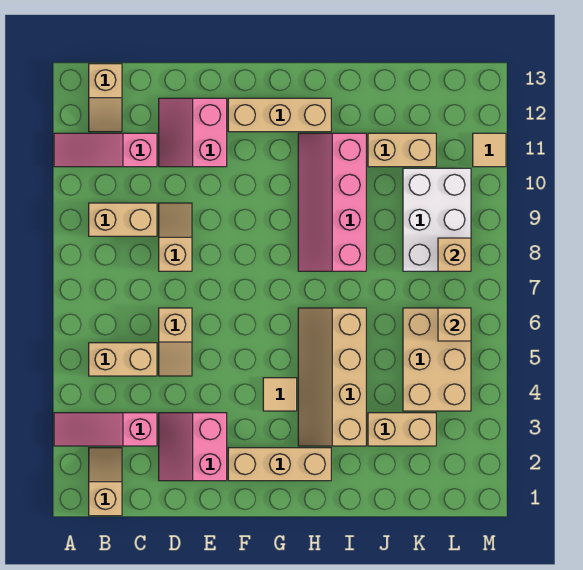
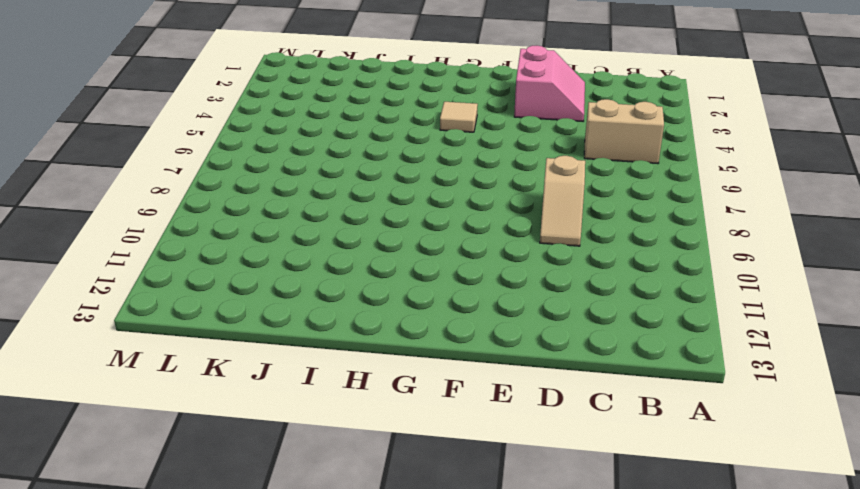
none -> pink slope A3:C3 level 1 top C
none -> pink slope A11:C11 level 1 top C
none -> tan slope B1:B2 level 1 top 1

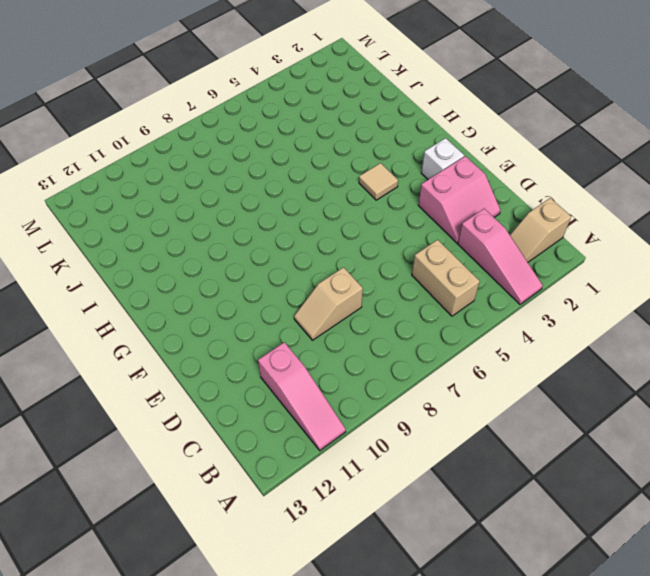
white brick F2 level 1 -> tan brick F2:H2 level 1
none -> tan brick B9:C9 level 1
none -> tan slope B12:B13 level 1 top 13
none -> tan slope D5:D6 level 1 top 6

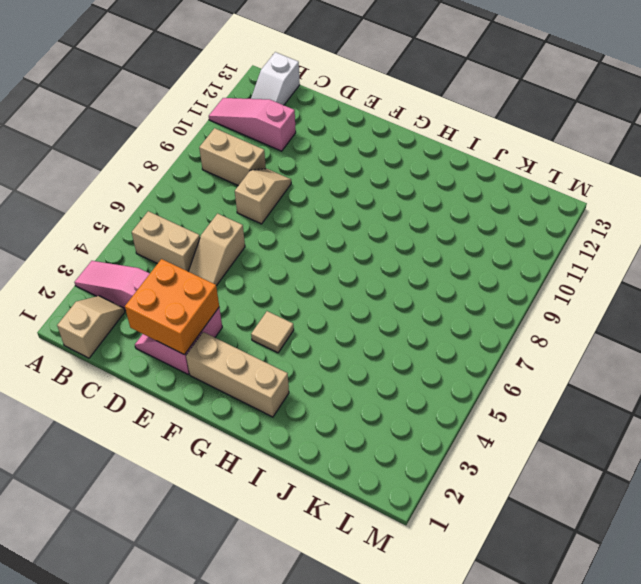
white slope B12:B13 level 1 top 13 -> tan slope B12:B13 level 1 top 13
orange brick D2:E3 level 2 -> none
none -> pink slope D11:E12 level 1 top E
none -> tan brick F12:H12 level 1
none -> tan slope H3:I6 level 1 top I

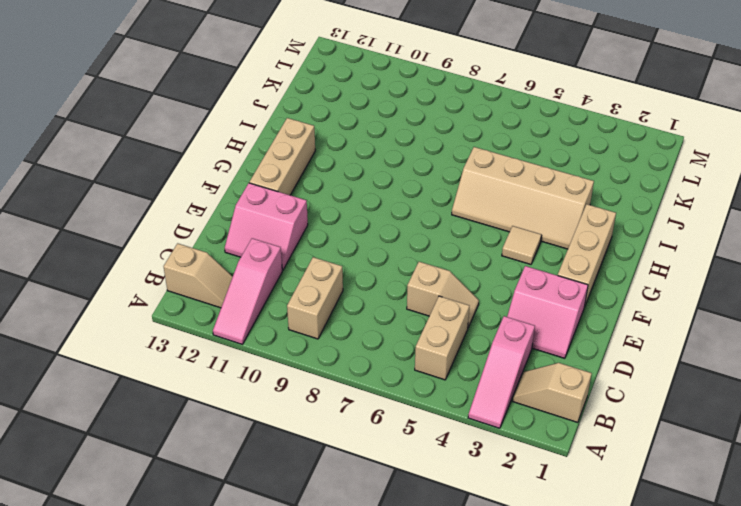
none -> tan slope D8:D9 level 1 top 8
none -> pink slope H8:I11 level 1 top I
none -> tan brick J3:K3 level 1

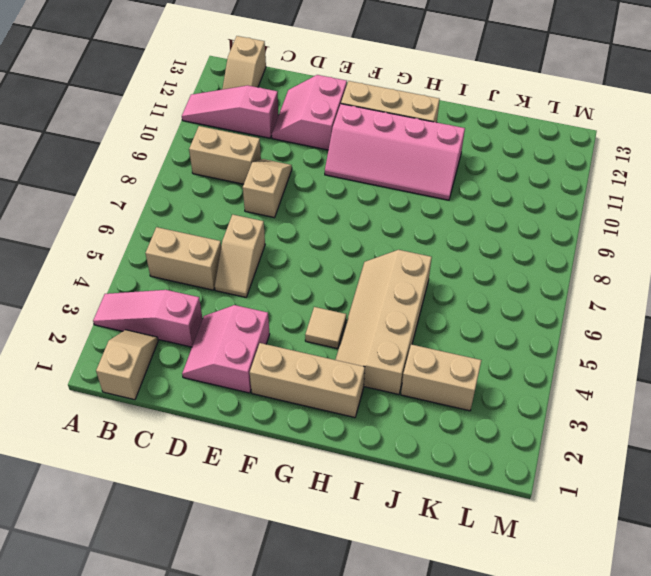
pink slope F10:I11 level 1 top 11 -> pink slope H8:I11 level 1 top I
none -> tan brick J11:K11 level 1
none -> tan brick K4:L6 level 1
none -> white brick K8:L10 level 1

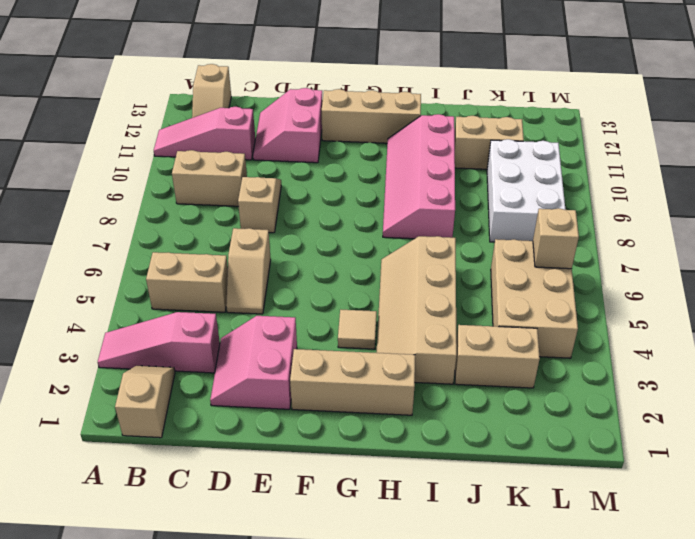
none -> tan tile M11 level 1
none -> tan brick L8 level 2

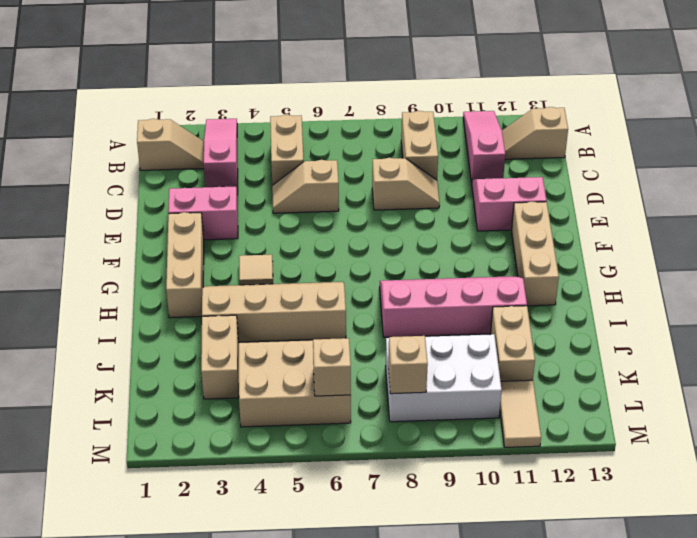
tan tile L11:M11 level 1 -> tan tile M11 level 1

